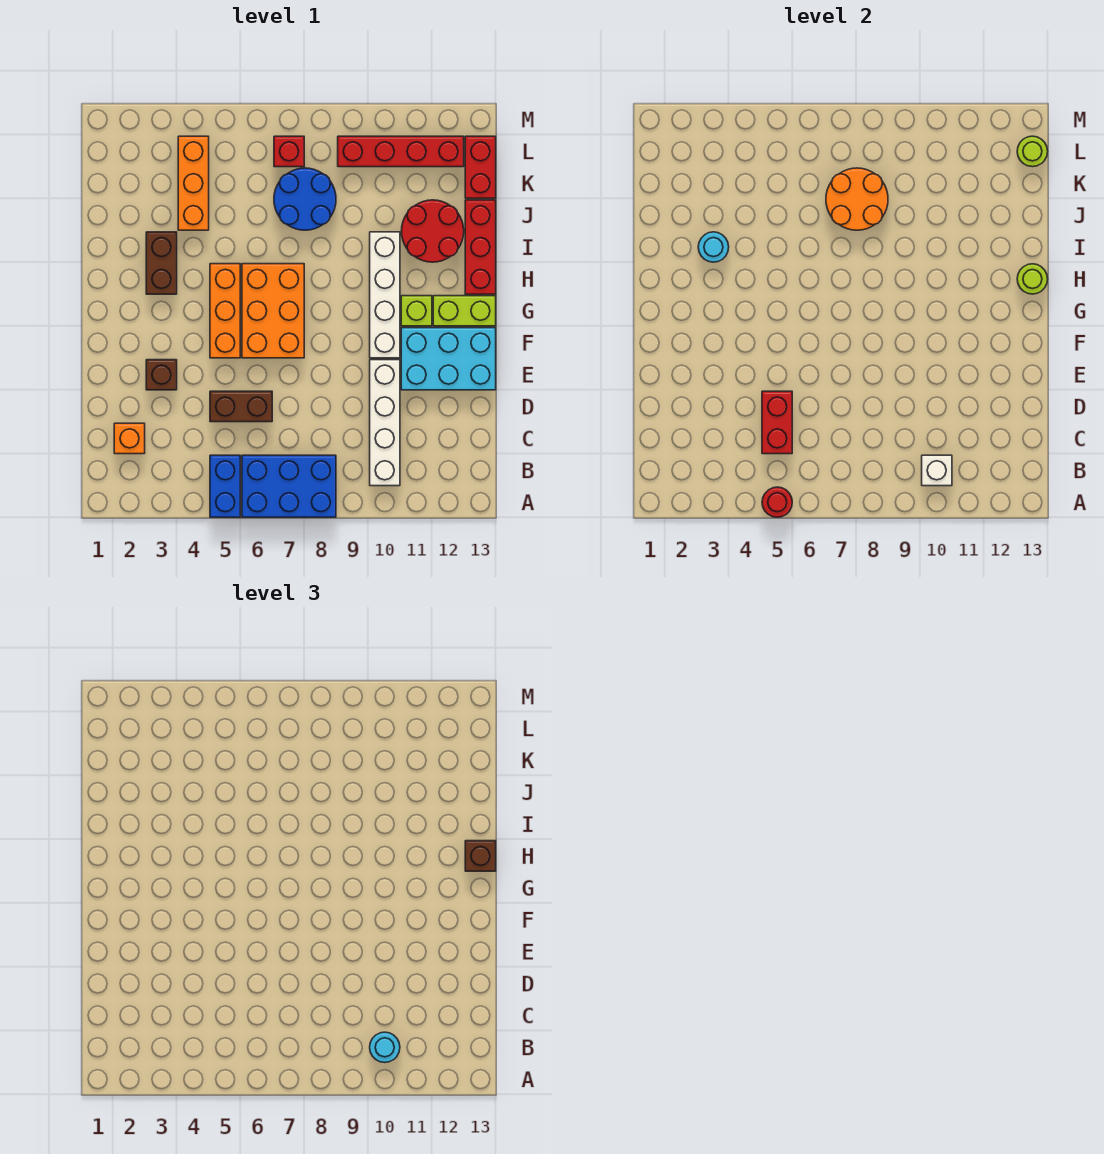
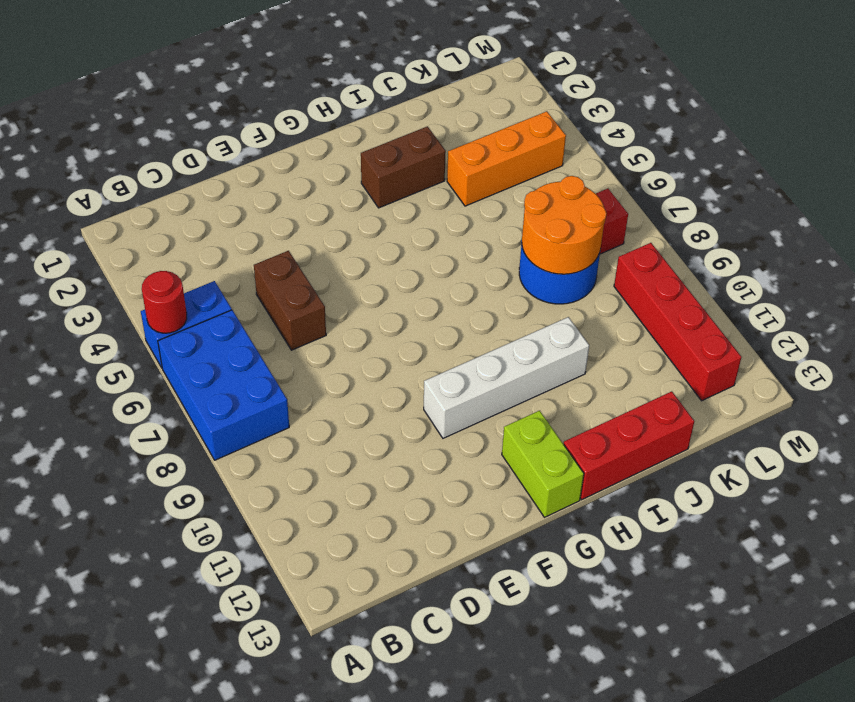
none -> white brick B10:E10 level 1
none -> orange brick C2 level 1
none -> brown brick E3 level 1

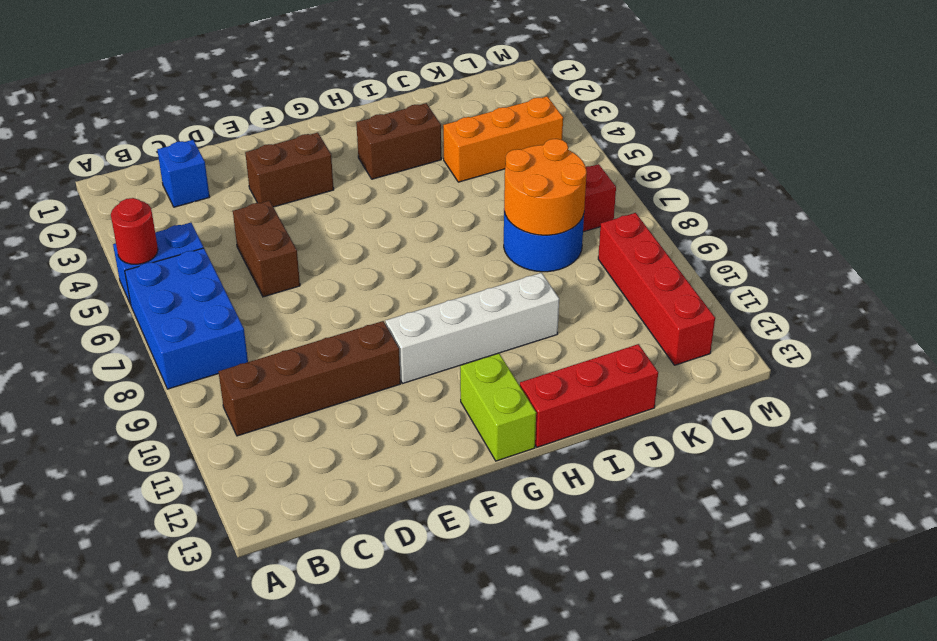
brown brick B10:E10 level 1 -> white brick B10:E10 level 1
blue brick C2 level 1 -> orange brick C2 level 1
brown brick E3:F3 level 1 -> brown brick E3 level 1
none -> cyan brick E11:F13 level 1
none -> orange brick F5:H5 level 1
none -> orange brick F6:H7 level 1

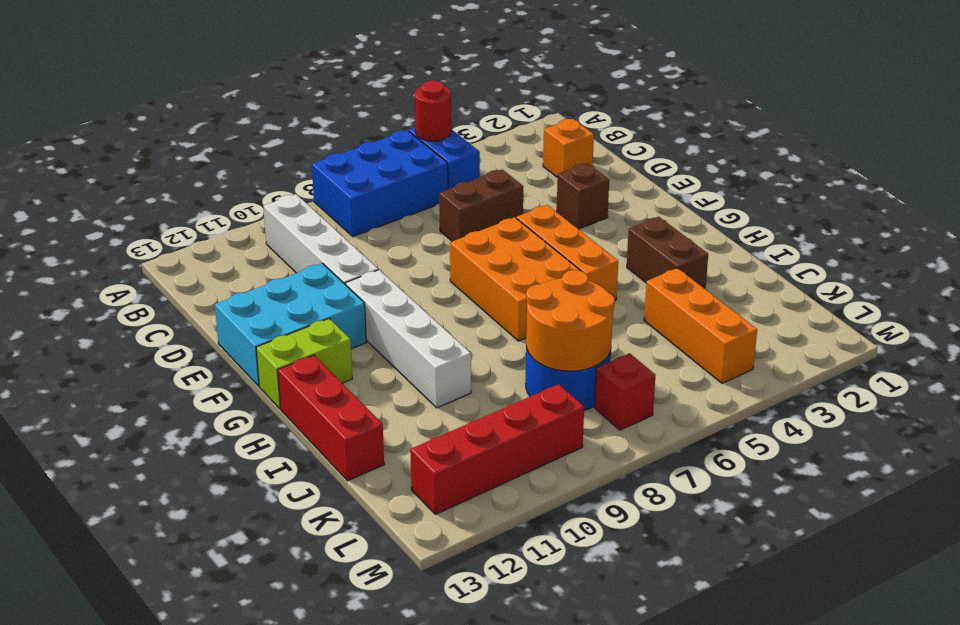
none -> lime brick G11 level 1
none -> red round brick I11:J12 level 1
none -> red brick K13:L13 level 1

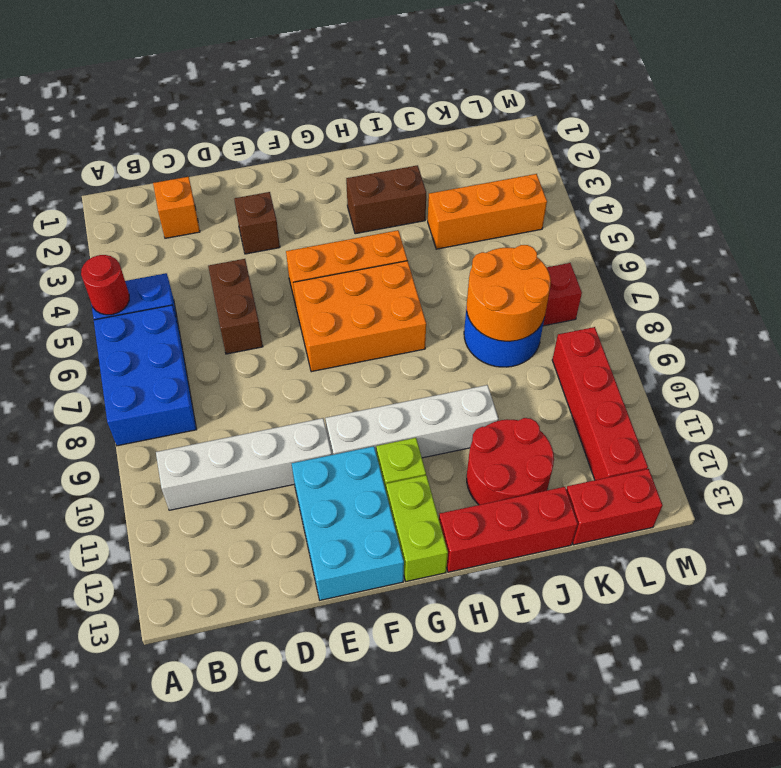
none -> white brick B10 level 2
none -> red brick C5:D5 level 2
none -> lime round brick H13 level 2

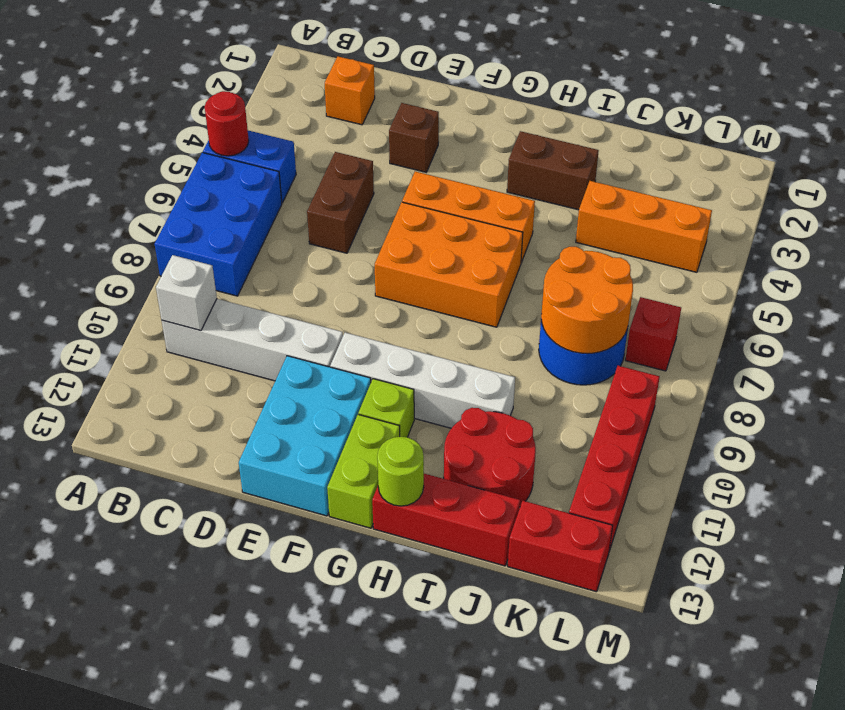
none -> red brick C5:D5 level 2
none -> cyan round brick I3 level 2
none -> lime round brick L13 level 2

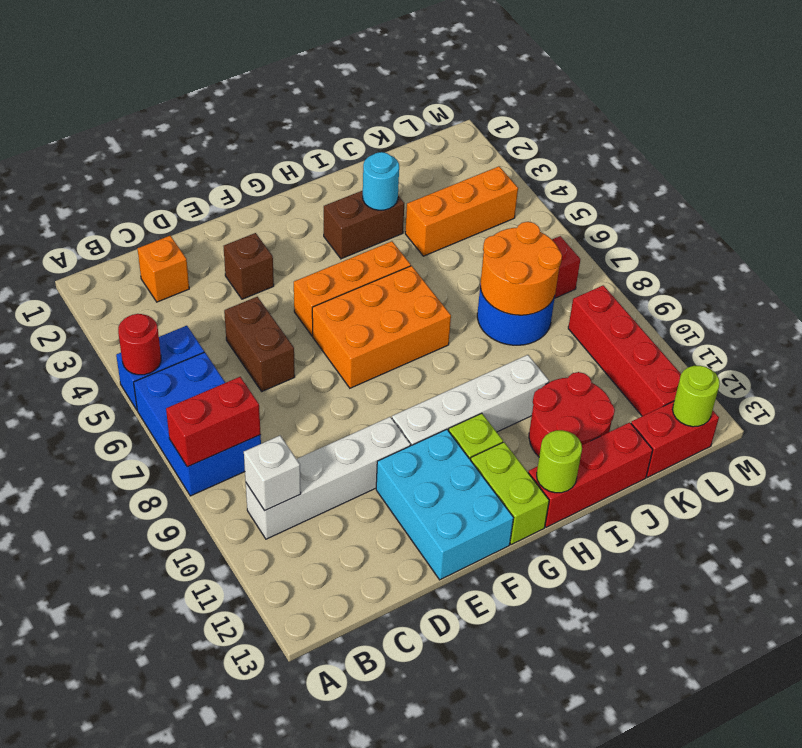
red brick A8:B8 level 2 -> red brick C5:D5 level 2
none -> cyan round brick B10 level 3
none -> brown brick H13 level 3

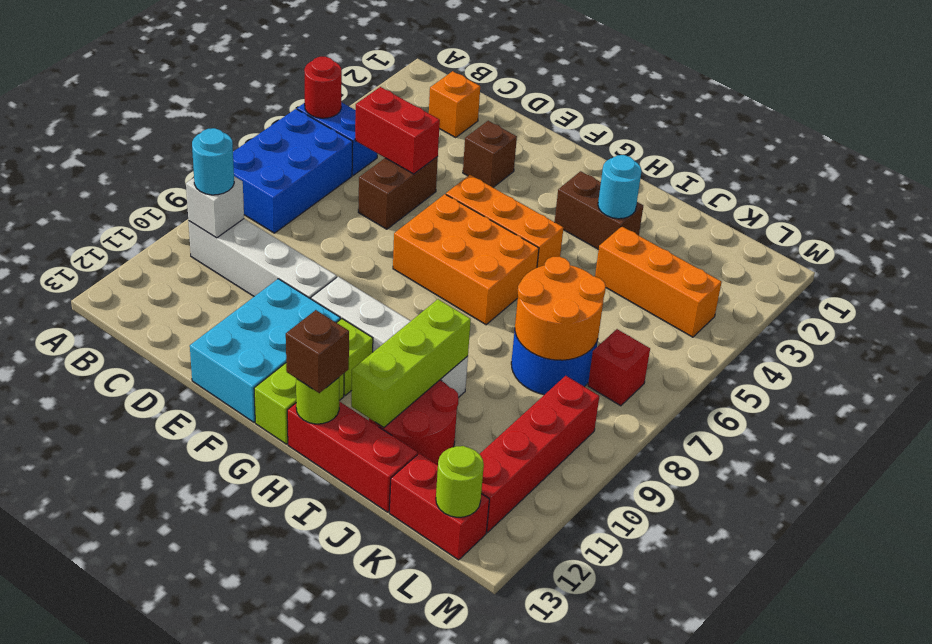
lime brick I10:I12 level 2 -> none

